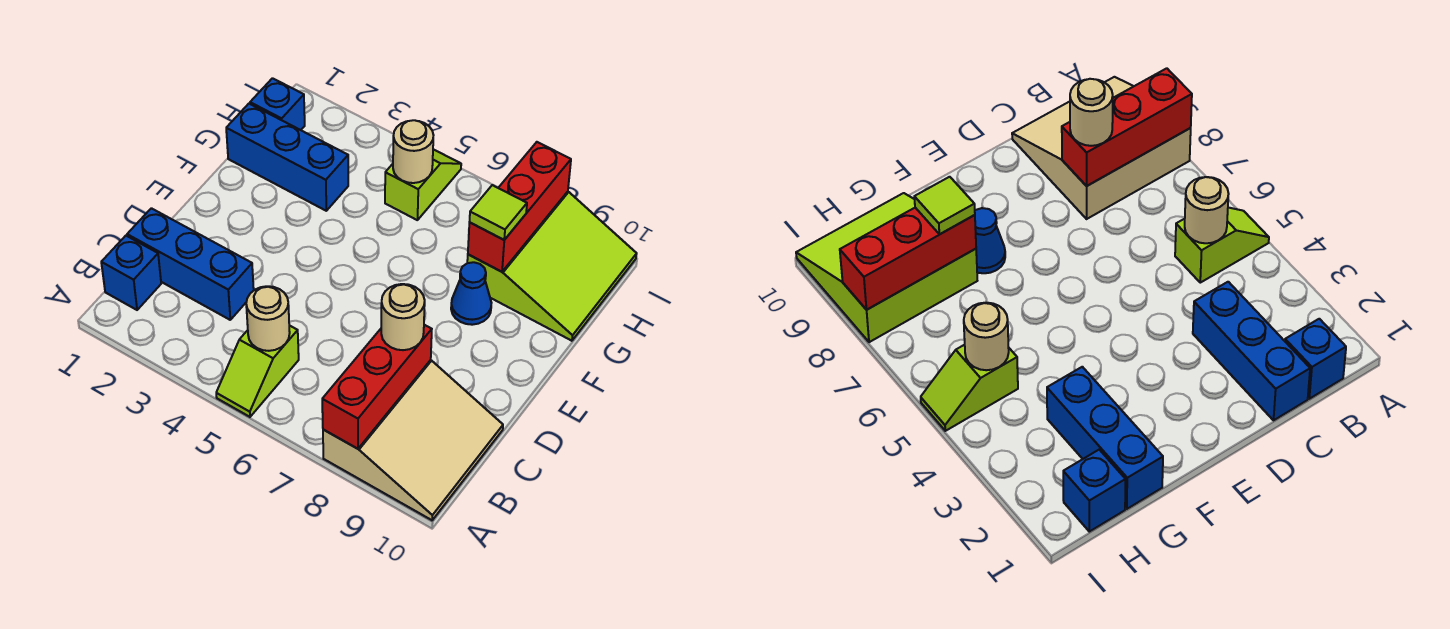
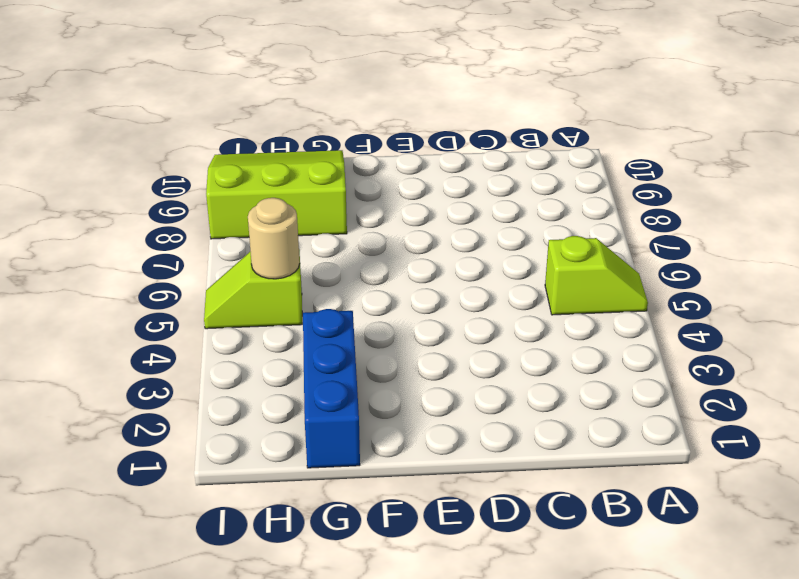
none -> tan slope A8:C10 level 1 top 8
none -> blue brick B1 level 1
none -> blue brick C1:C3 level 1

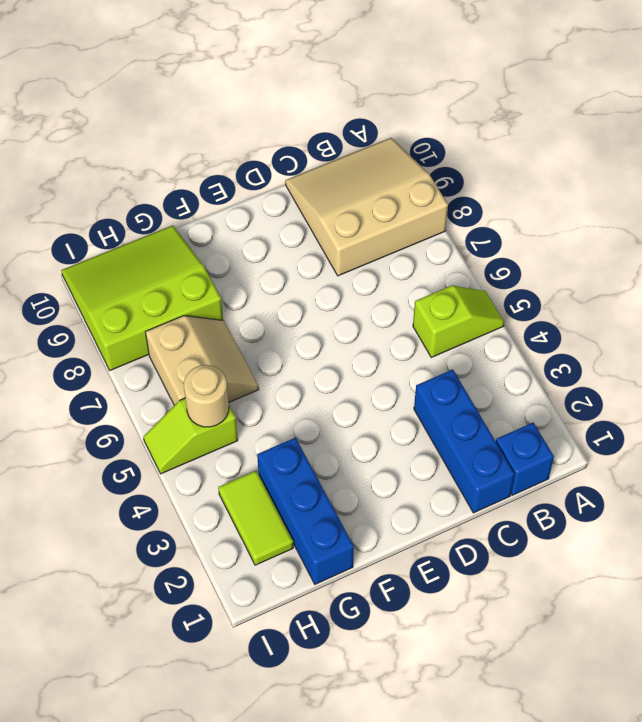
tan slope G6:H7 level 1 top H -> none
lime tile H2:H3 level 1 -> none
none -> blue cone F8 level 1
none -> blue brick H1 level 1
none -> red brick A8:C8 level 2

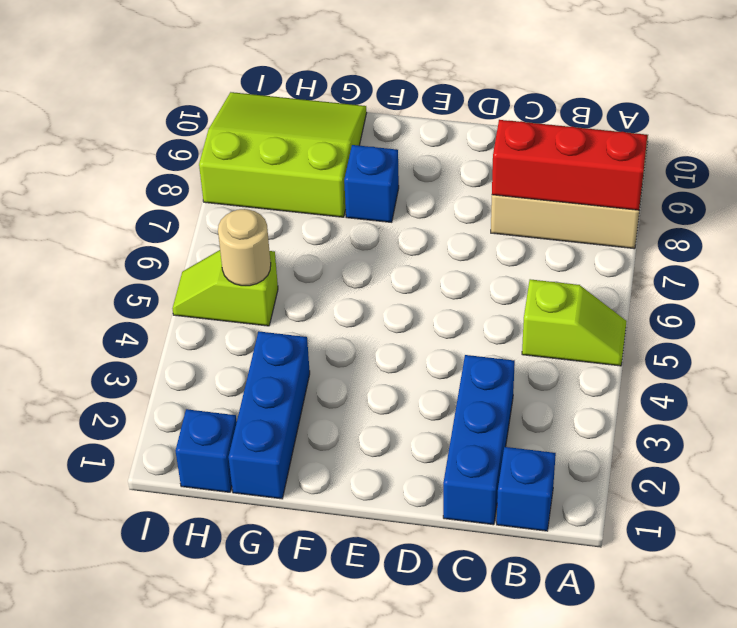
blue brick F8 level 1 -> blue cone F8 level 1
none -> tan round brick B5 level 2
none -> red brick G8:I8 level 2
none -> tan round brick C8 level 3

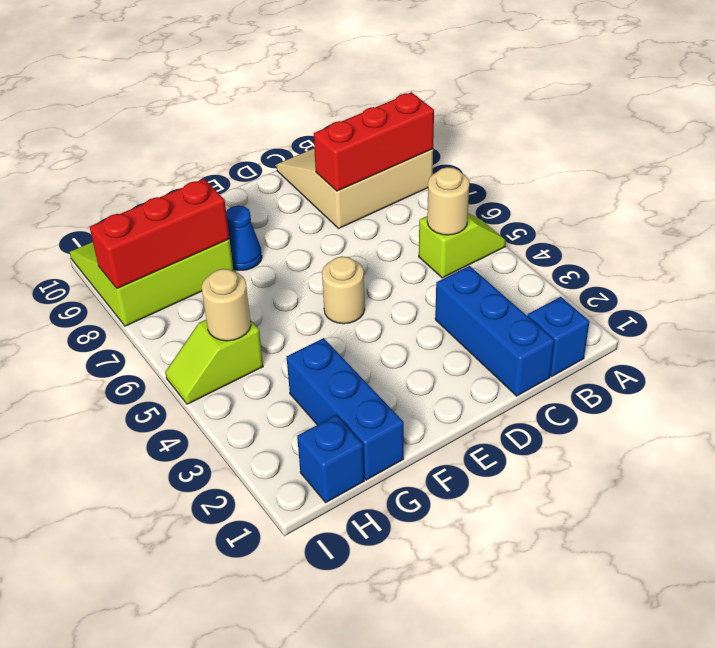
tan round brick E5 level 1 -> tan round brick C8 level 3
none -> lime tile G8 level 3

